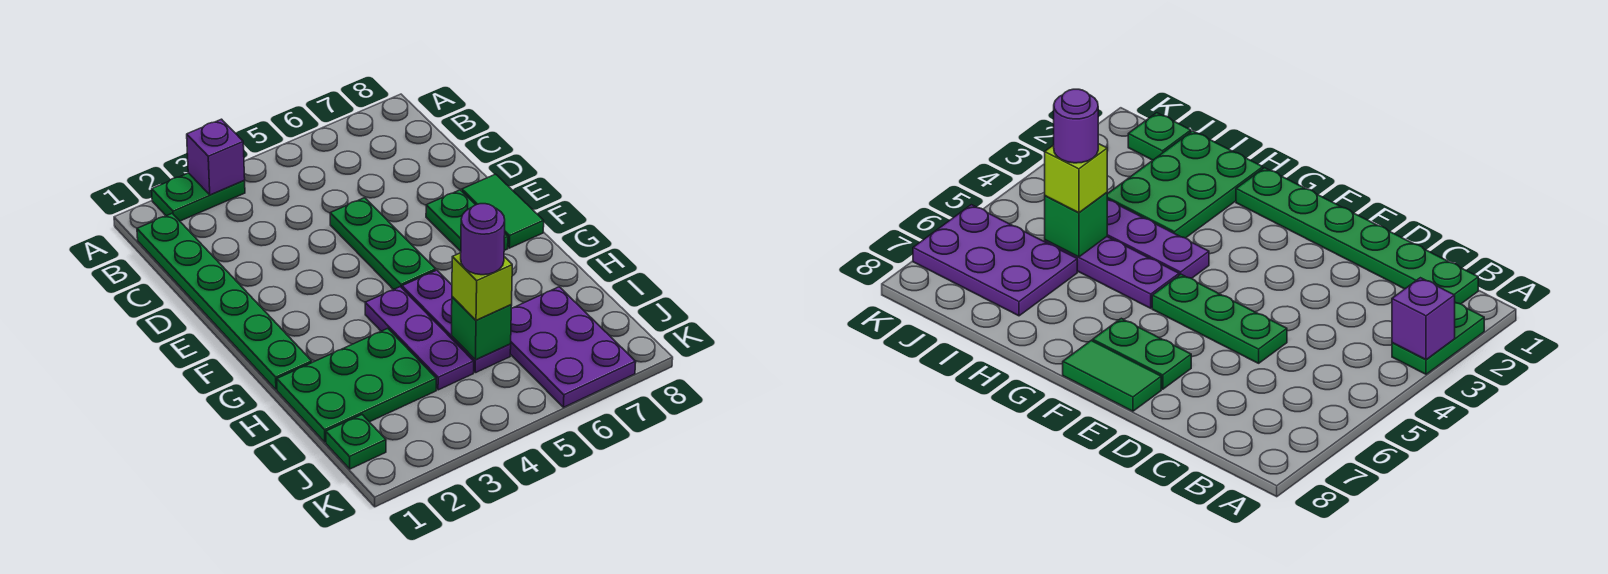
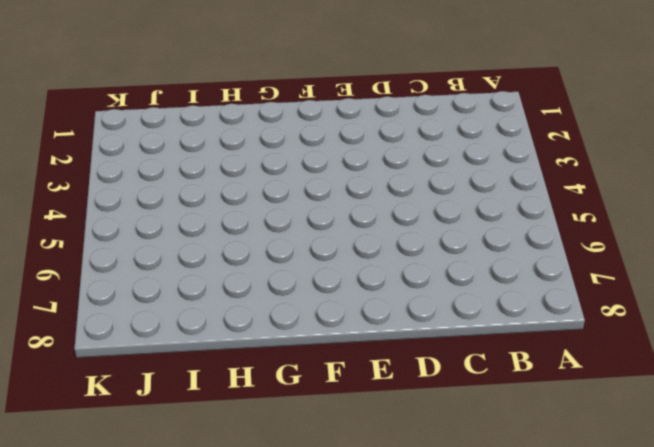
none -> green plate A2:A3 level 1
none -> green plate B1:G1 level 1
none -> green plate D5:F5 level 1

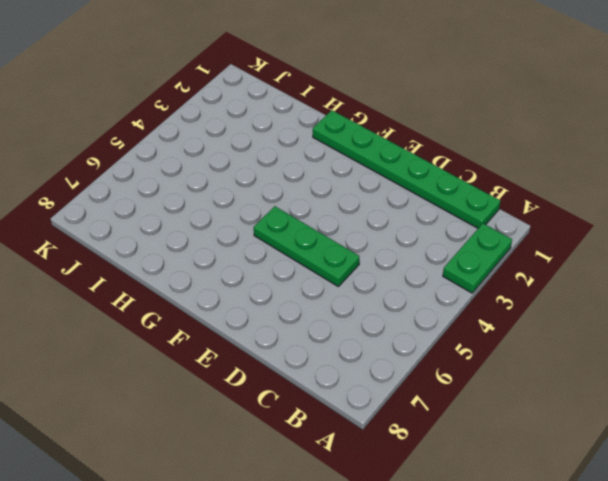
none -> green plate E7:F7 level 1
none -> green tile E8:F8 level 1
none -> purple plate G4:I4 level 1

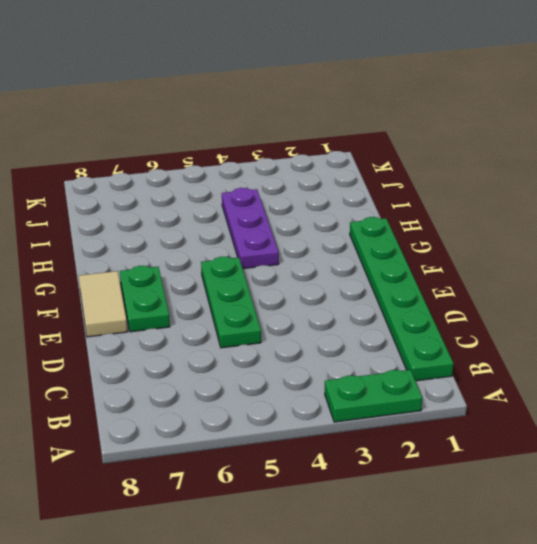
tan tile E8:F8 level 1 -> green tile E8:F8 level 1
none -> purple plate G5:I5 level 1
none -> green plate H1:I3 level 1
none -> purple plate I6:K7 level 1

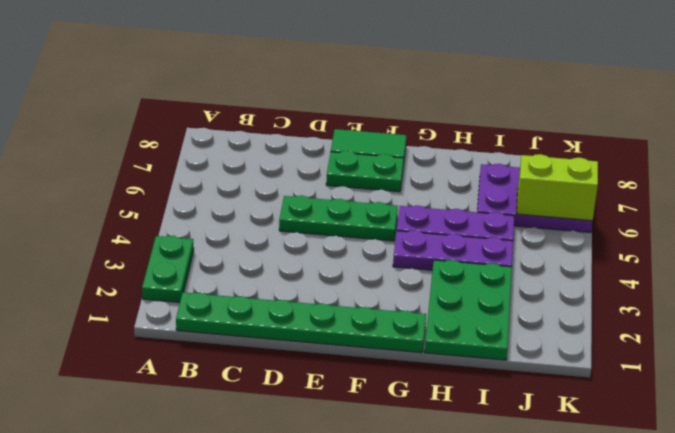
lime brick J6:K6 level 2 -> none
none -> green plate J1 level 1
none -> purple brick A3 level 2
none -> green brick I5 level 2

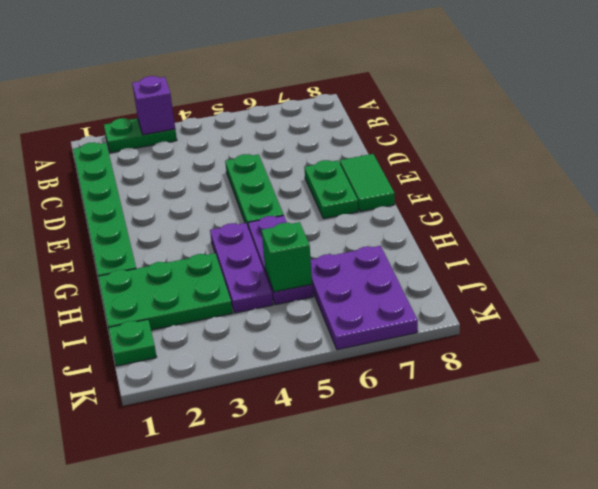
none -> lime brick I5 level 3
none -> purple round brick I5 level 4

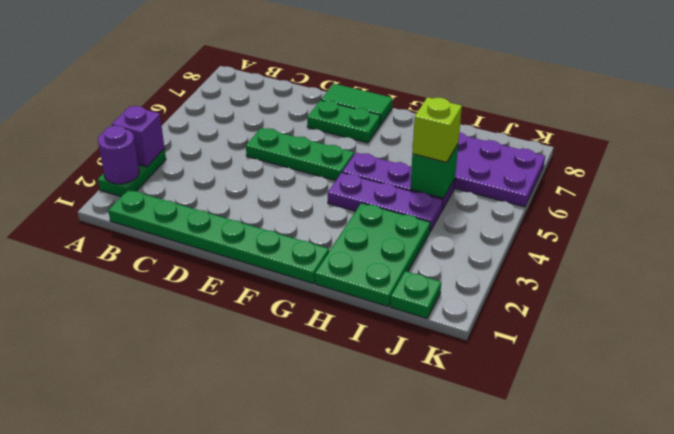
purple round brick A2 level 2 -> purple round brick I5 level 4

